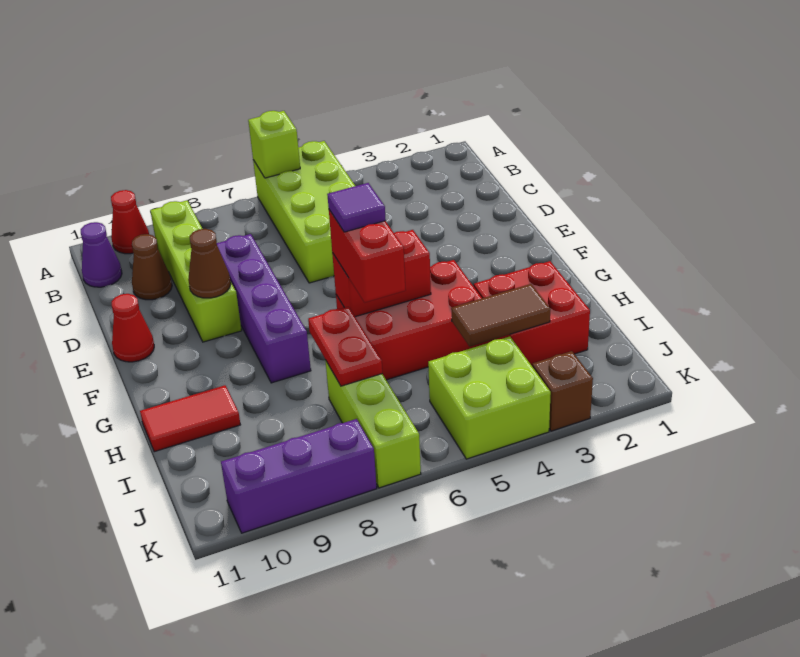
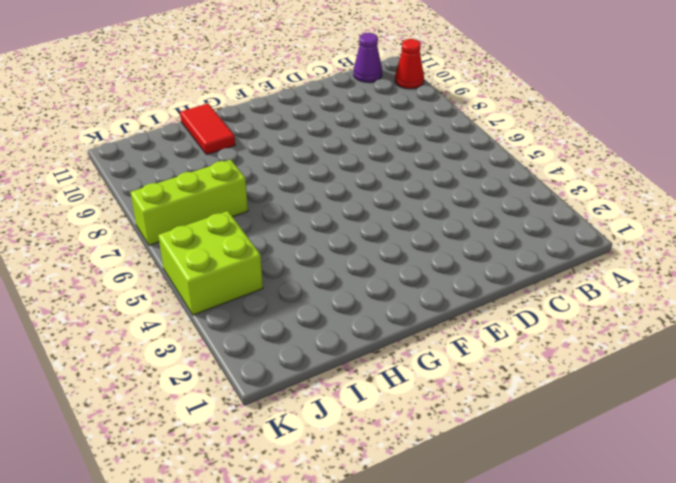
none -> lime brick A5:D6 level 1
none -> lime brick B9:E9 level 1
none -> brown cone C10 level 1

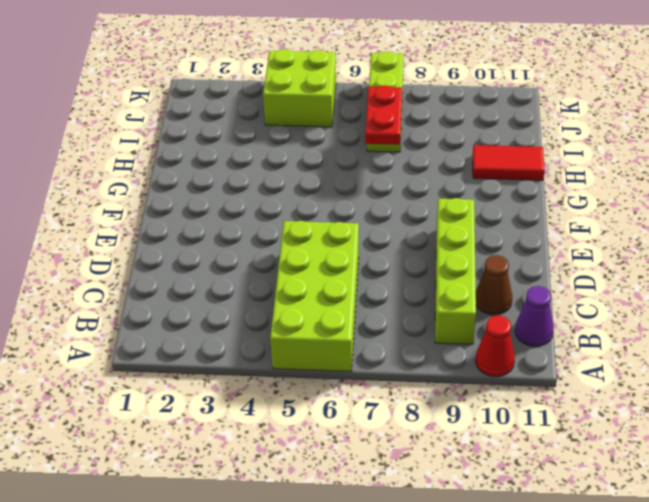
none -> purple brick D8:G8 level 1
none -> red cone E11 level 1
none -> red brick G4:H6 level 1

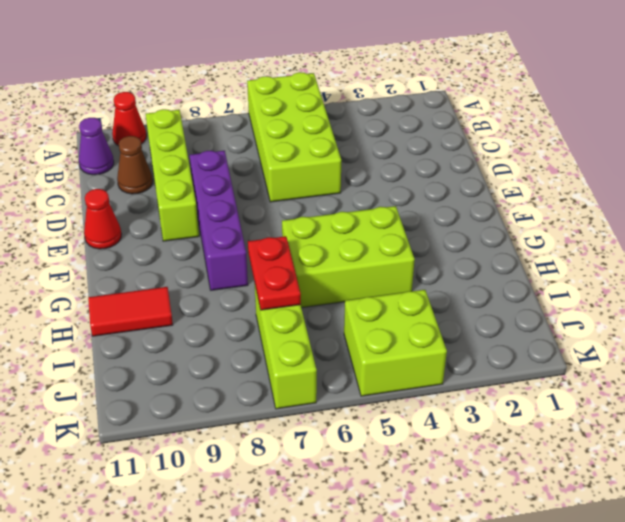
lime brick G4:H6 level 1 -> red brick G4:H6 level 1
none -> red brick H2:I3 level 1
none -> brown brick K3 level 1
none -> purple brick K8:K10 level 1

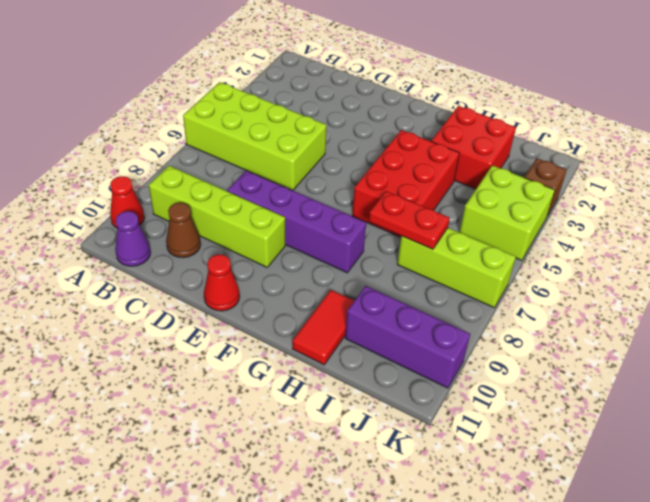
purple brick I10:K10 level 1 -> purple brick K8:K10 level 1
none -> lime brick A6 level 2
none -> brown cone E9 level 2
none -> red brick G5:G6 level 2

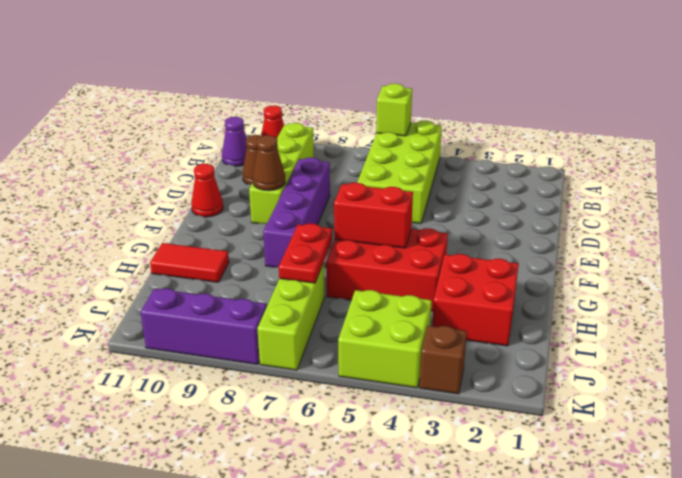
none -> brown tile I3:I4 level 2
none -> red brick G6:H6 level 3
none -> purple tile G6 level 4

